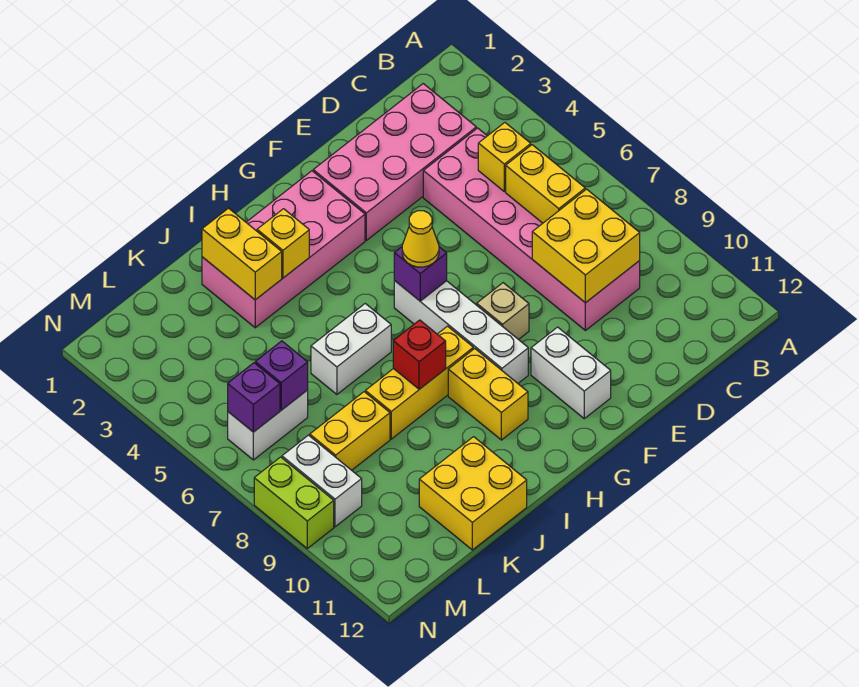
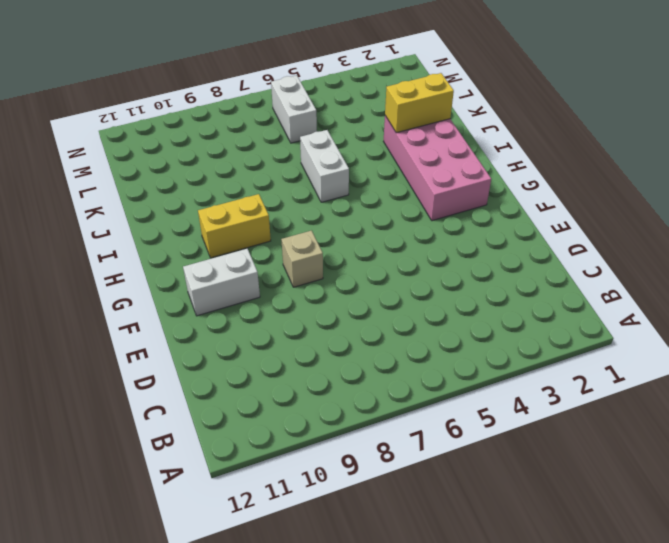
none -> pink brick C2:F3 level 1
none -> pink brick C4:D9 level 1
none -> white brick G6:G9 level 1

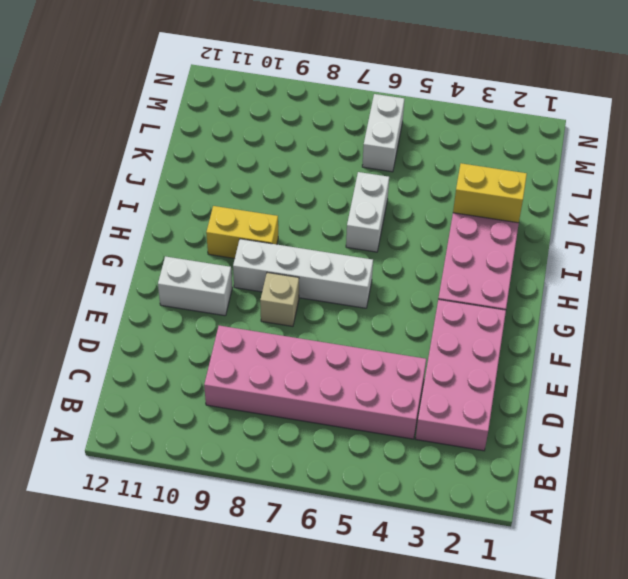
none -> yellow brick H8:J8 level 1
none -> yellow brick J11:K12 level 1
none -> yellow brick K8:L8 level 1

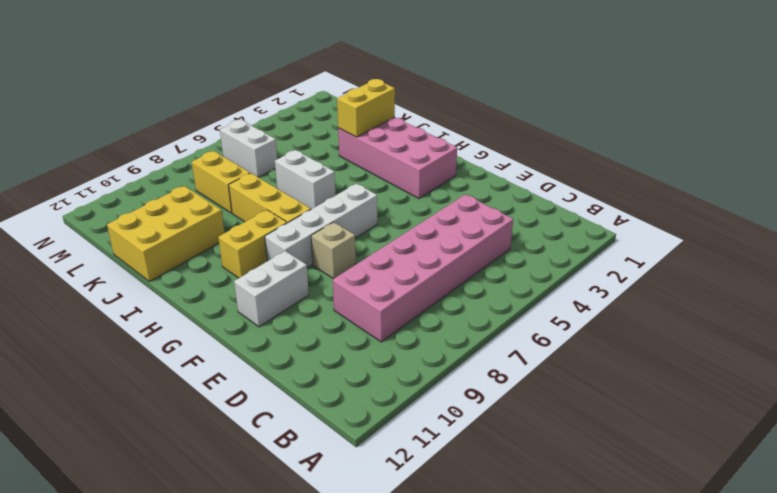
yellow brick J10:K12 level 1 -> yellow brick J11:K12 level 1
none -> pink brick C2:F3 level 1
none -> white brick M8:M9 level 1
none -> lime brick N8:N9 level 1

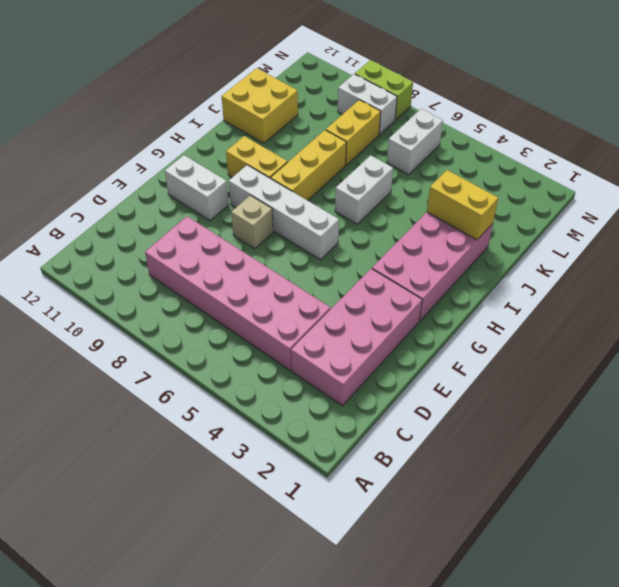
none -> yellow brick C5 level 2
none -> yellow brick C6:C7 level 2
none -> yellow brick C8:D9 level 2

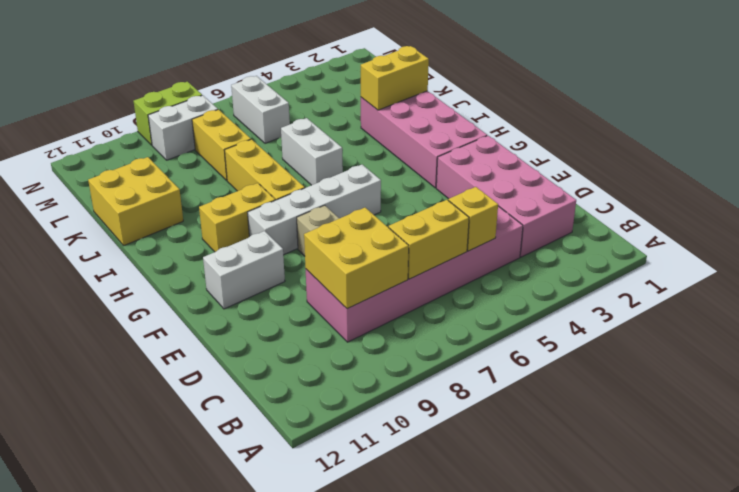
none -> purple brick G6 level 2
none -> yellow brick I3 level 2
none -> red brick I8 level 2

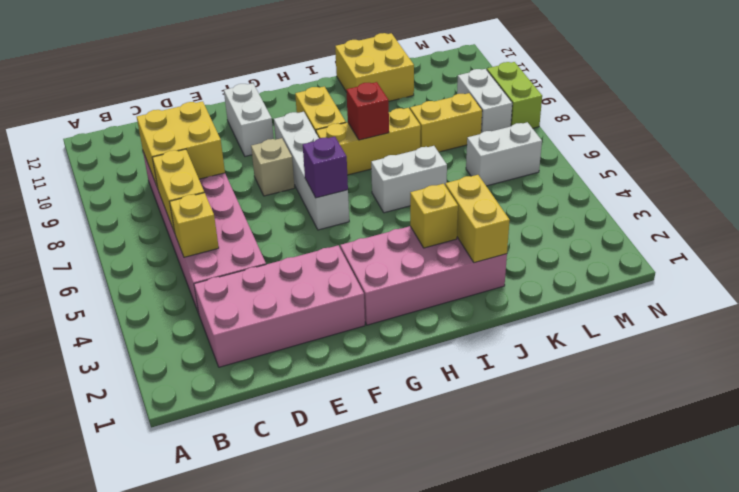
none -> purple brick L6 level 2
none -> purple brick M6 level 2
none -> yellow cone G6 level 3

